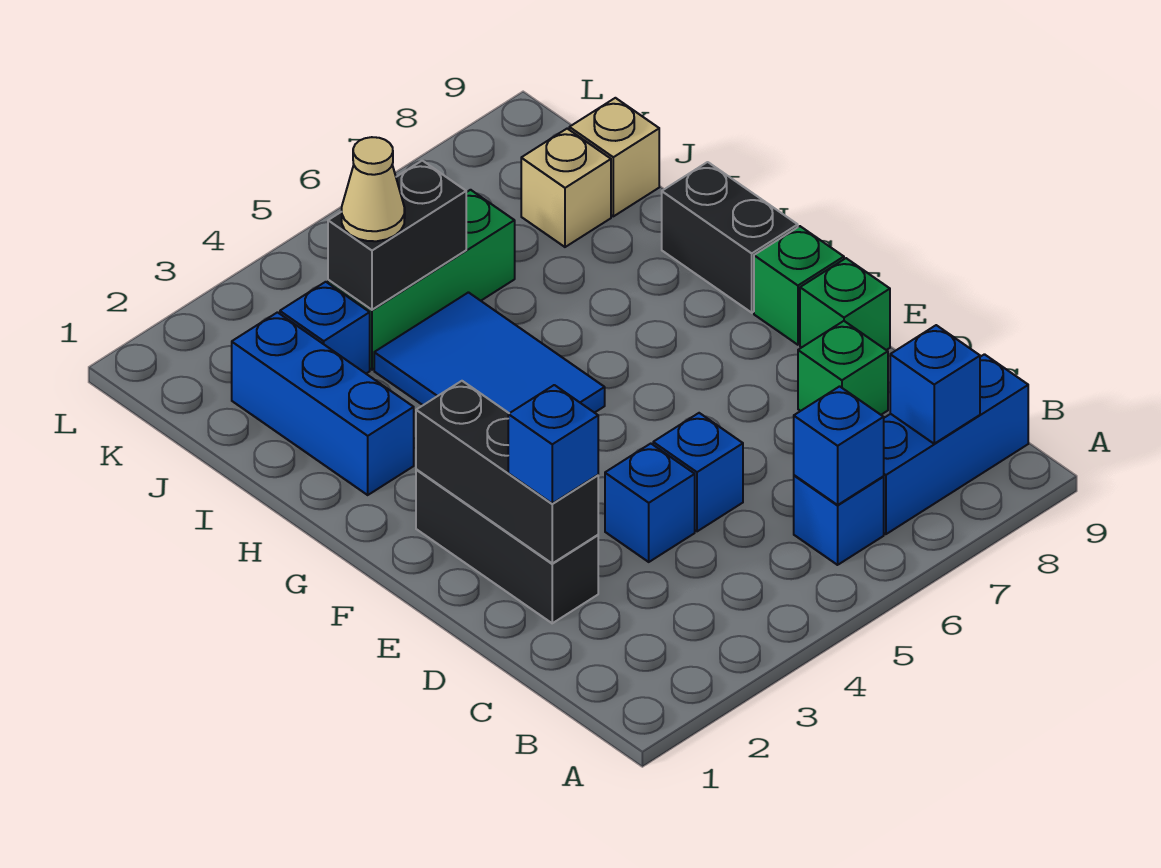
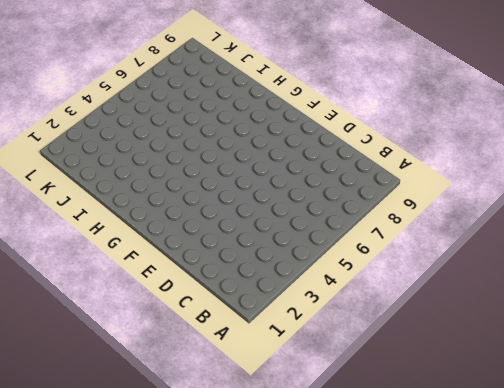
none -> blue brick B6 level 1
none -> blue brick B7:B9 level 1
none -> black brick D2:F2 level 1

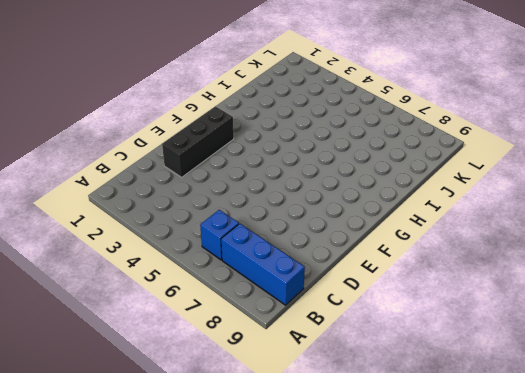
none -> blue brick D4 level 1
none -> blue brick D5 level 1
none -> green brick D8 level 1

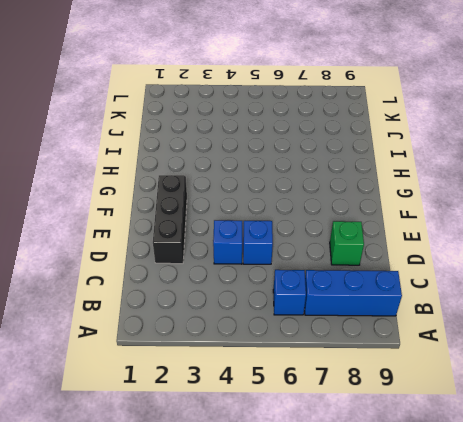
none -> green brick E9 level 1
none -> green brick F9 level 1
none -> blue tile G4:I5 level 1

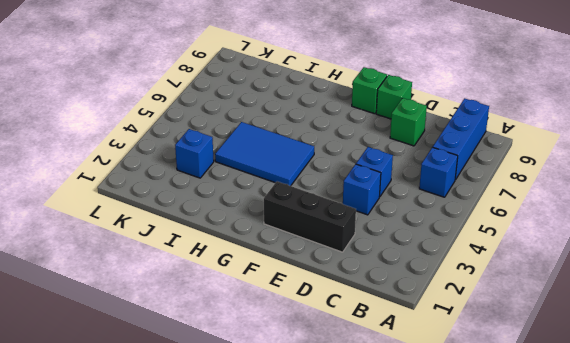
none -> black brick G9:H9 level 1
none -> blue brick H2:J2 level 1
none -> green brick J4:J6 level 1

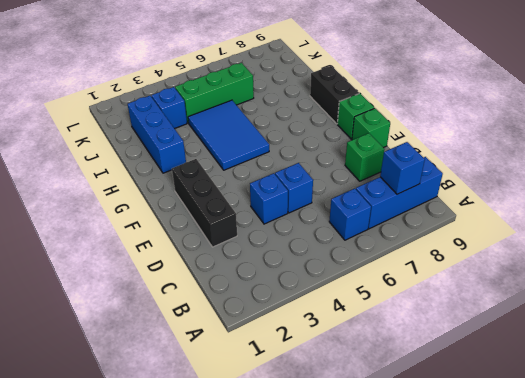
none -> tan brick J8 level 1
none -> tan brick J9 level 1
none -> blue brick B6 level 2

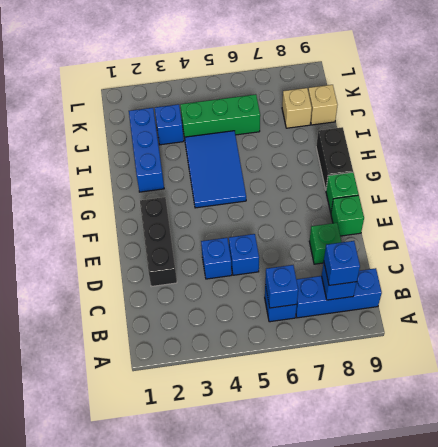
blue brick B8 level 3 -> blue brick D2 level 3
none -> black brick D2:F2 level 2
none -> black brick J4:J5 level 2
none -> tan cone J4 level 3

